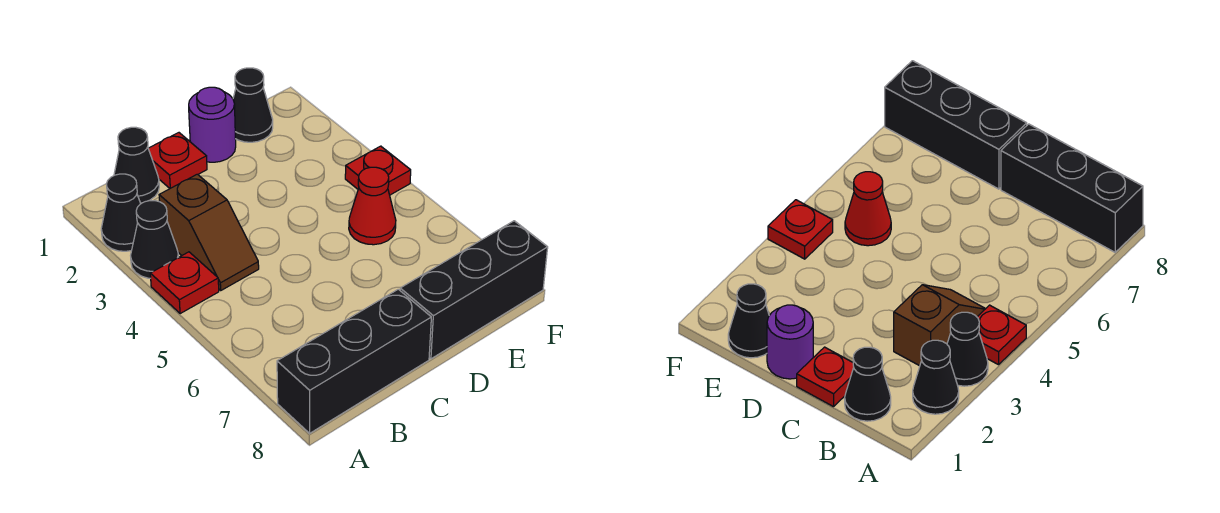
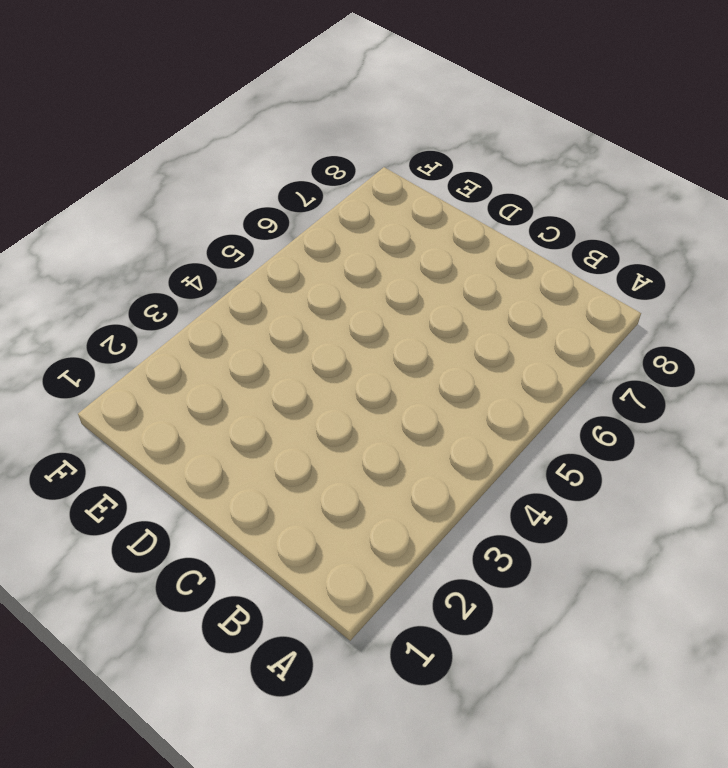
none -> black cone A2 level 1
none -> black cone A3 level 1
none -> red plate A4 level 1

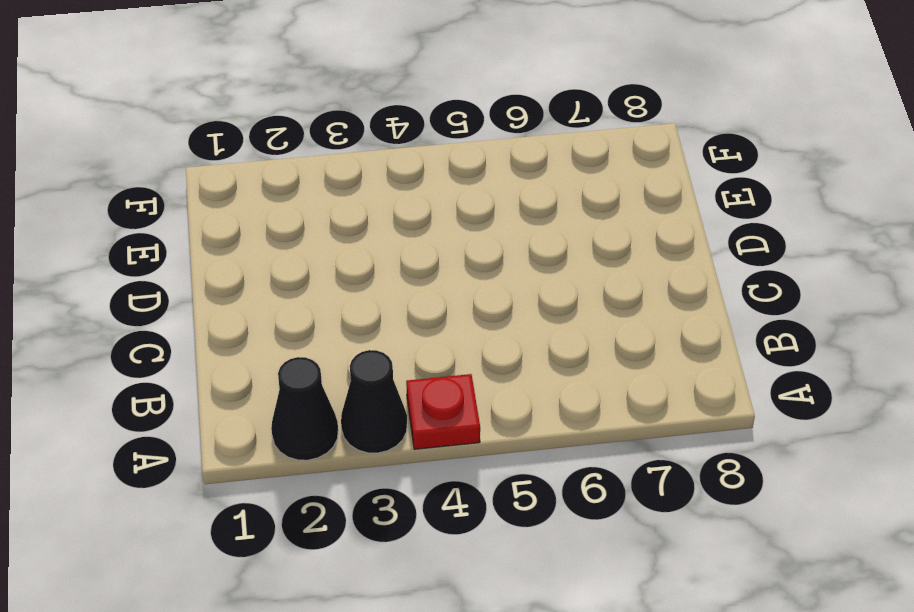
none -> black brick A8:C8 level 1
none -> black cone B1 level 1
none -> brown slope B3:B4 level 1 top 3

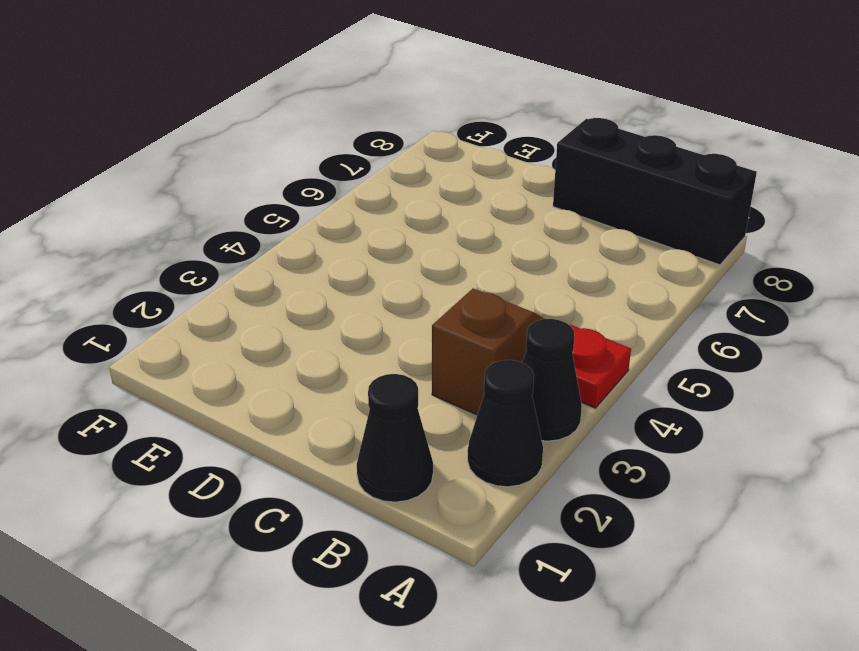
none -> red plate C1 level 1
none -> purple round brick D1 level 1
none -> black brick D8:F8 level 1

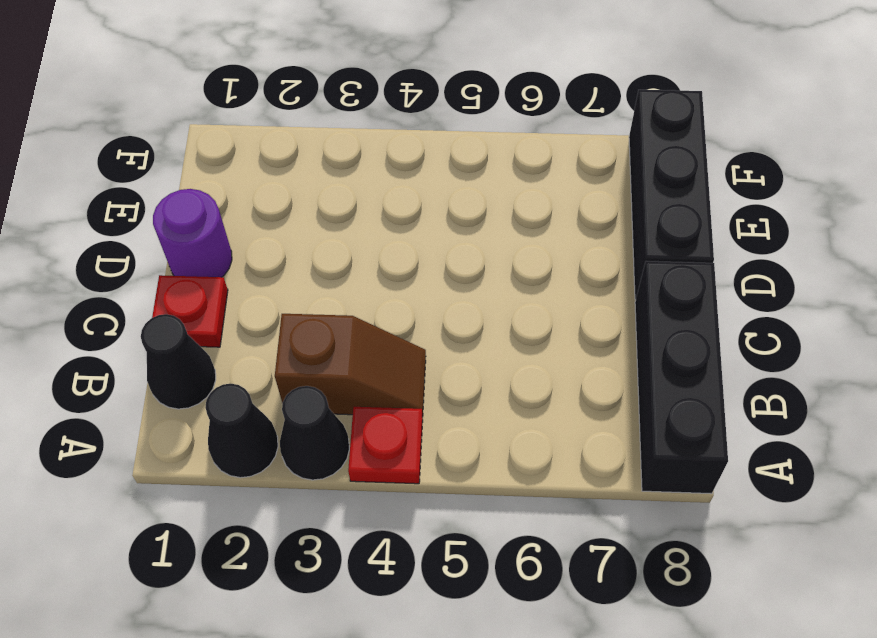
none -> black cone E1 level 1
none -> red cone E5 level 1
none -> red plate F4 level 1

